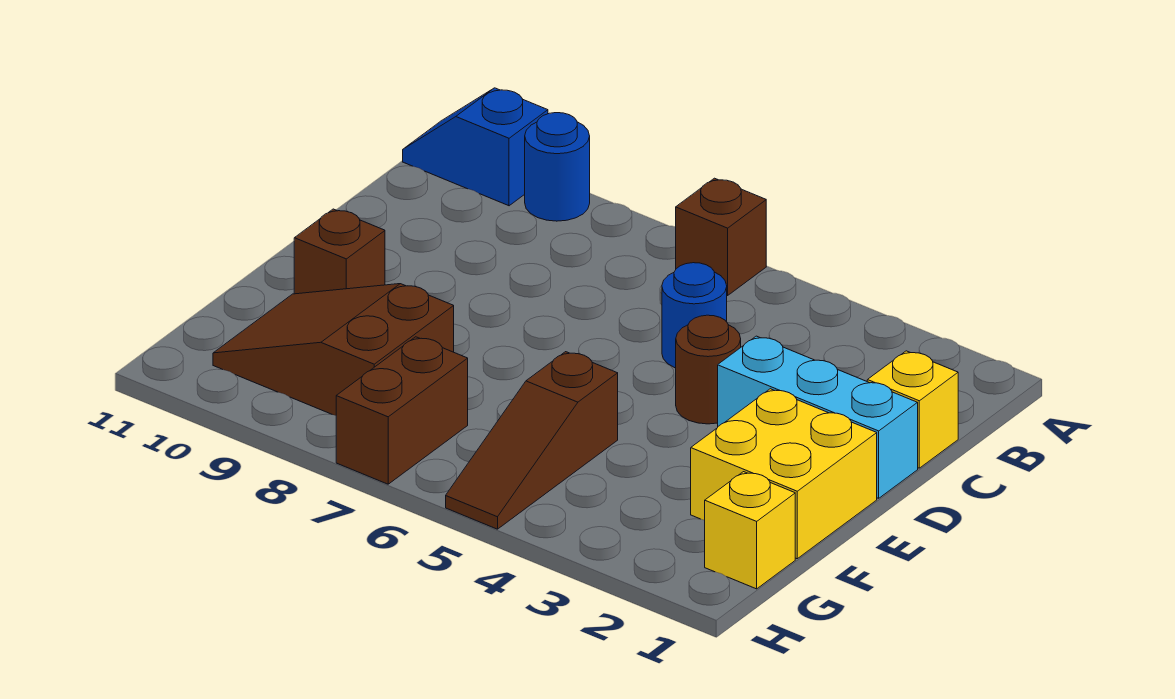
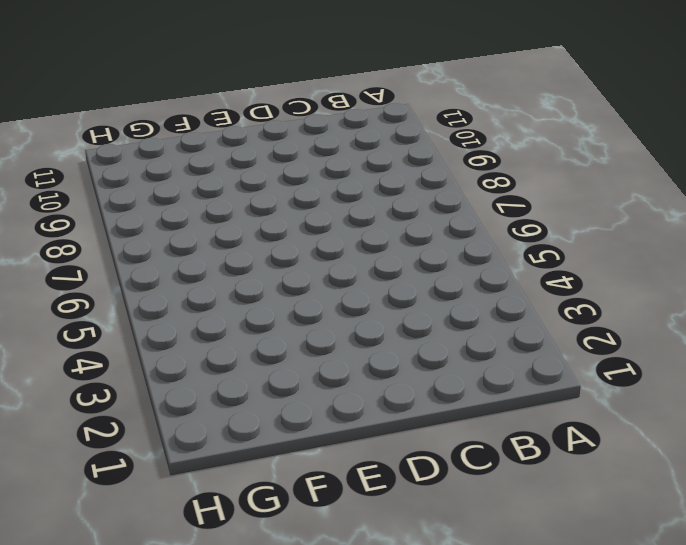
none -> brown brick A6 level 1
none -> blue round brick A9 level 1
none -> blue slope A10:A11 level 1 top 10

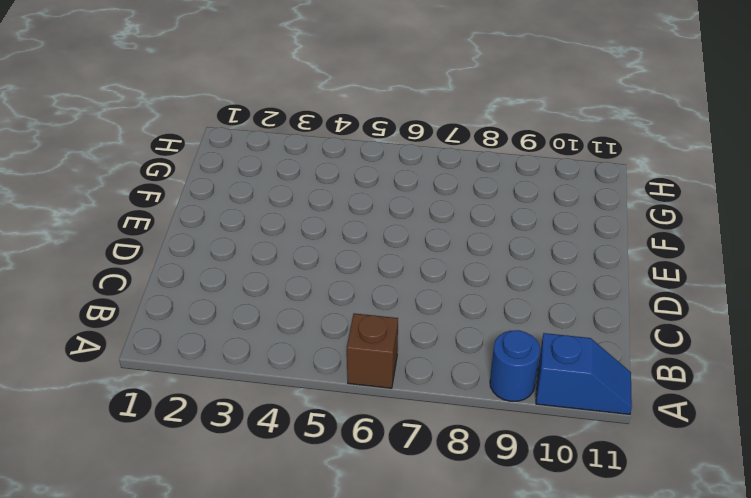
none -> yellow brick C1 level 1
none -> blue round brick C5 level 1
none -> cyan brick D1:D3 level 1

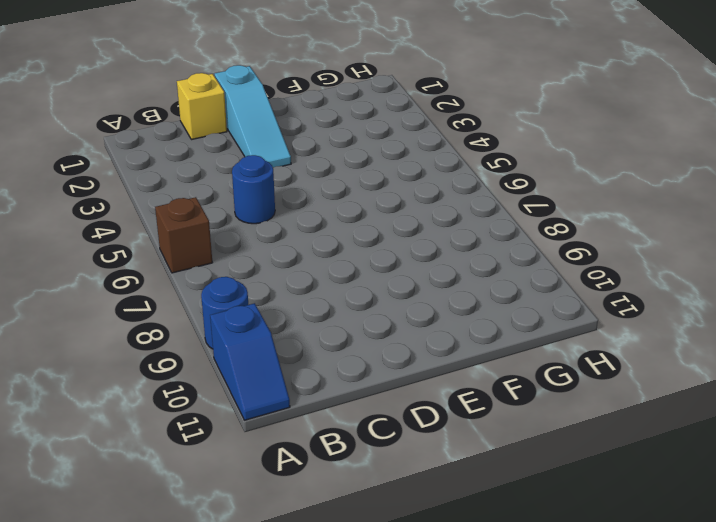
cyan slope D1:D3 level 1 top 1 -> cyan brick D1:D3 level 1
none -> brown round brick D4 level 1
none -> yellow brick E1:F2 level 1
none -> brown brick E10 level 1

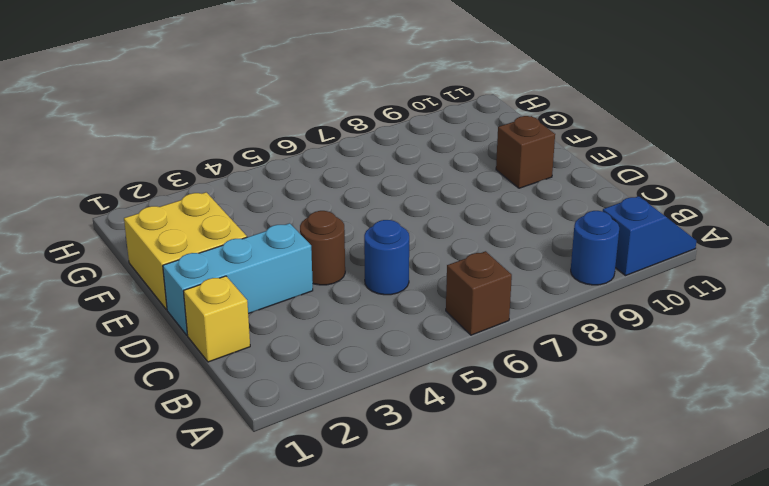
none -> brown slope F5:H5 level 1 top F
none -> brown slope F8:G10 level 1 top 8
none -> yellow brick G1 level 1

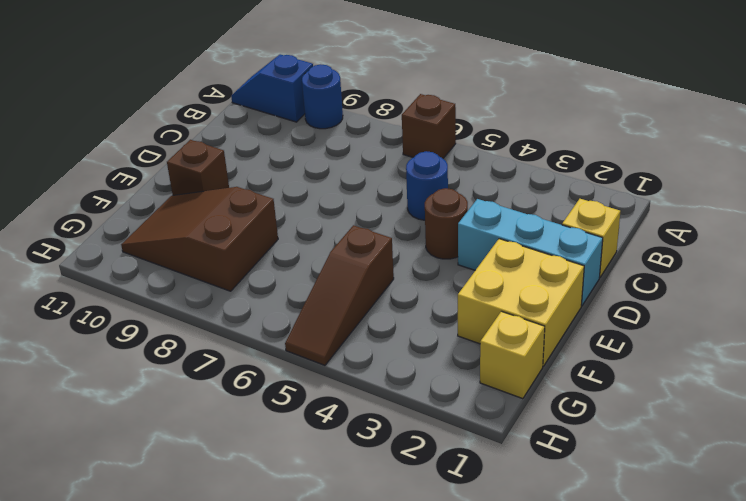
none -> brown brick G7:H7 level 1

